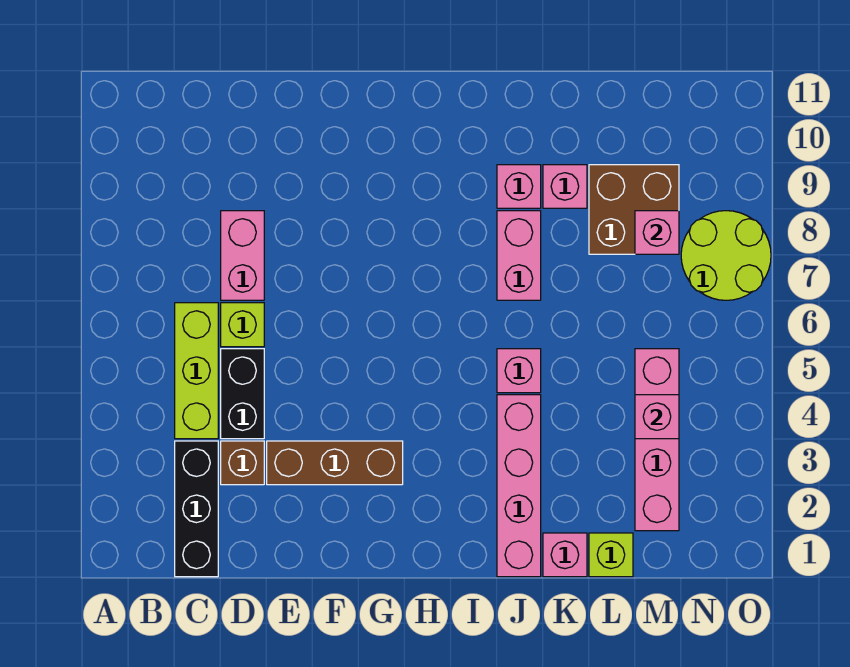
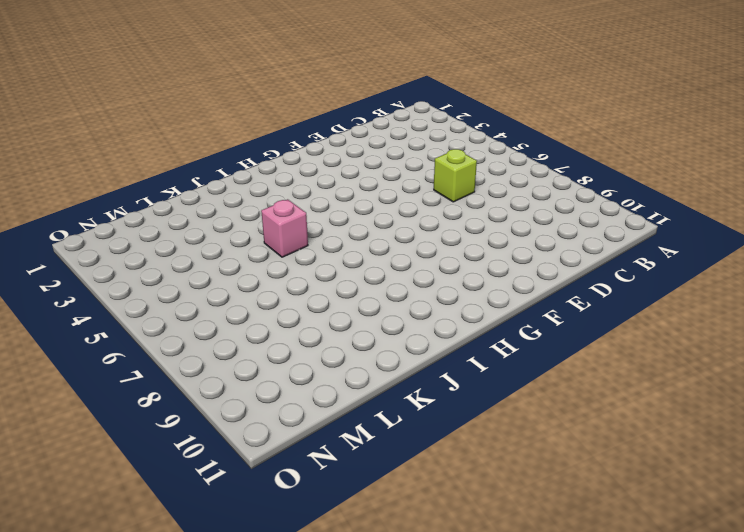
none -> black brick C1:C3 level 1
none -> lime brick C4:C6 level 1
none -> brown brick D3 level 1

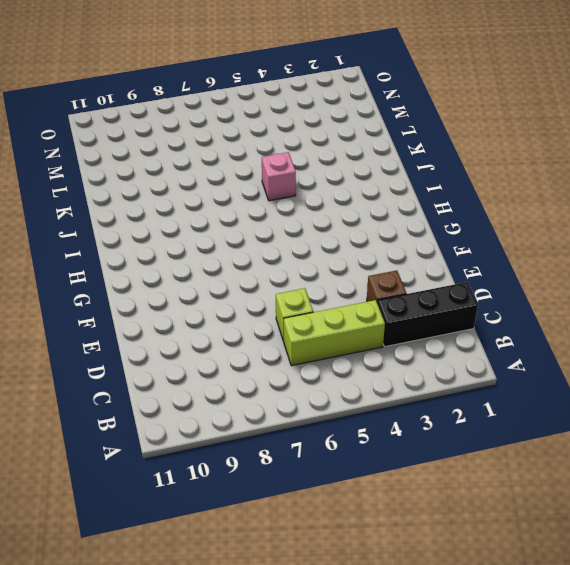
none -> black brick D4:D5 level 1
none -> pink brick D7:D8 level 1
none -> brown brick E3:G3 level 1

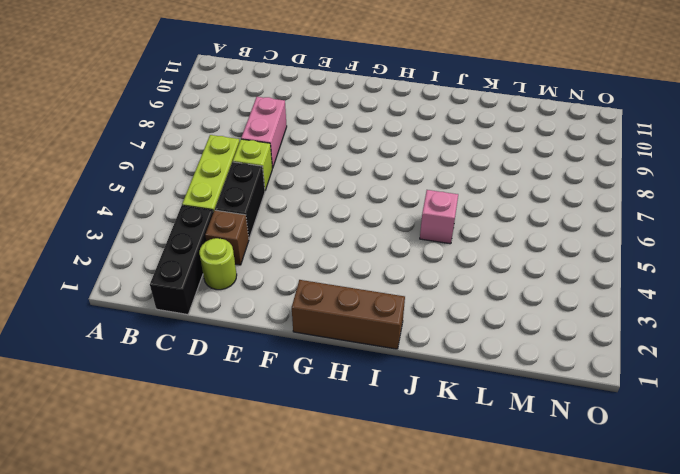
lime round brick D2 level 1 -> none
brown brick G1:I1 level 1 -> brown brick E3:G3 level 1
none -> pink brick J1:J4 level 1
none -> pink brick J7:J8 level 1
none -> pink brick J9 level 1

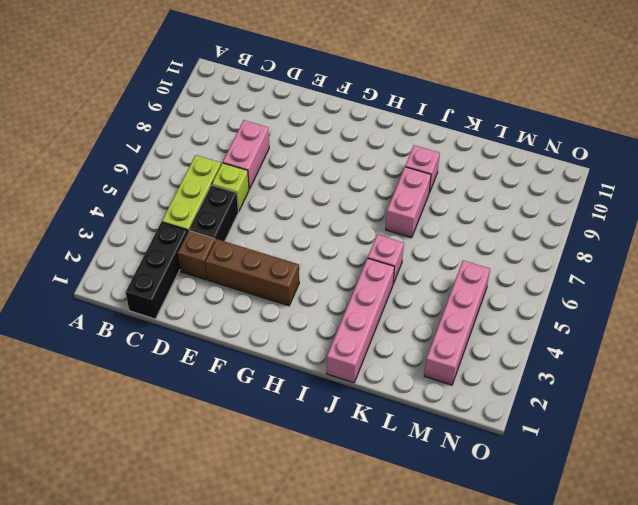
none -> pink brick K1 level 1
none -> pink brick K9 level 1
none -> lime brick L1 level 1

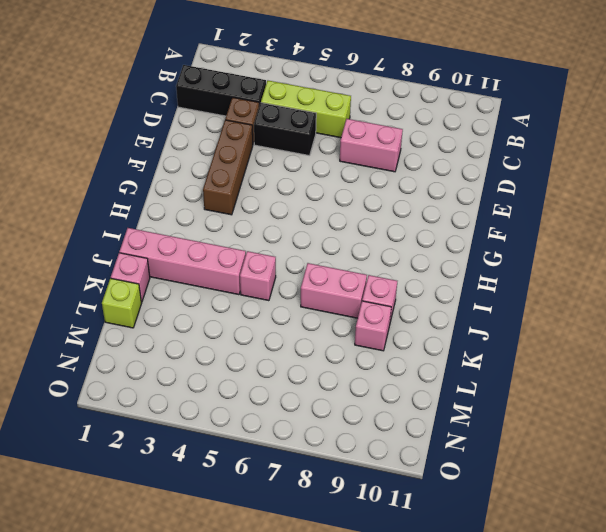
none -> lime brick D6 level 1
none -> brown brick L8:M9 level 1
none -> pink brick M2:M5 level 1

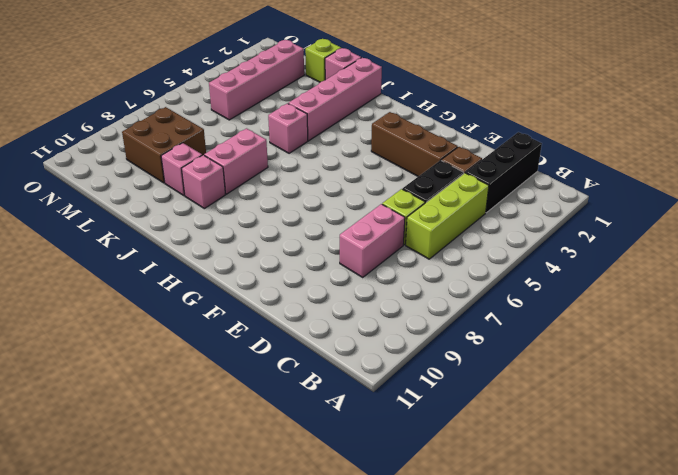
none -> lime round brick N7:O8 level 1
none -> pink brick M4 level 2
none -> pink brick M8 level 2

